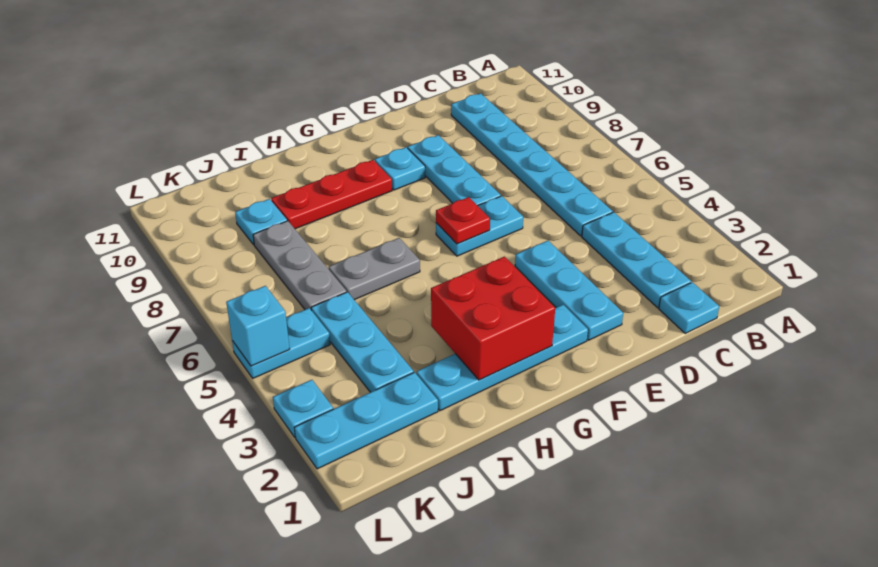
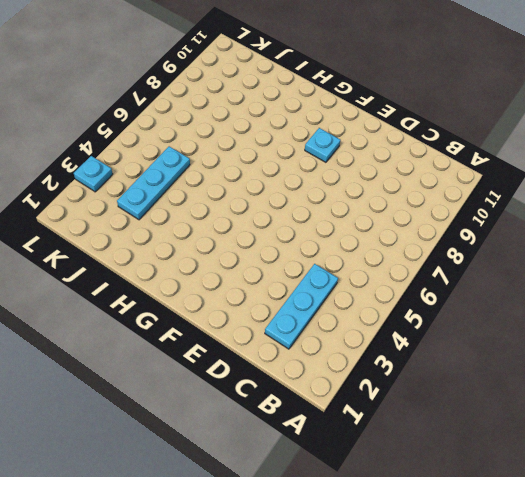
none -> cyan plate C1 level 1
none -> cyan plate C5:C10 level 1
none -> cyan plate E2:E4 level 1

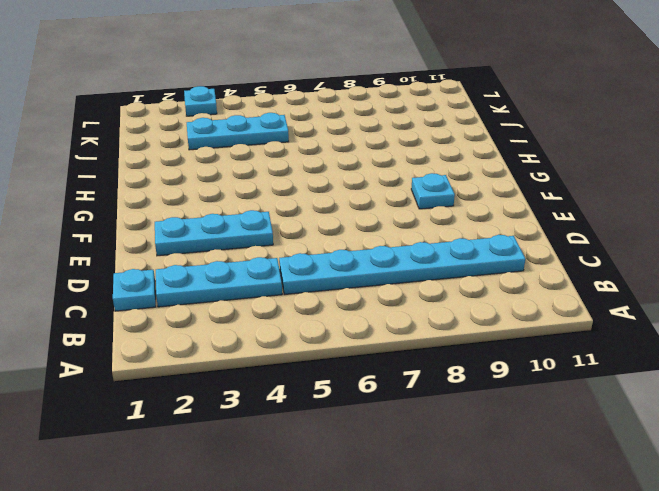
none -> cyan plate E6:F6 level 1
none -> cyan plate E7:E9 level 1
none -> cyan plate F2:I2 level 1

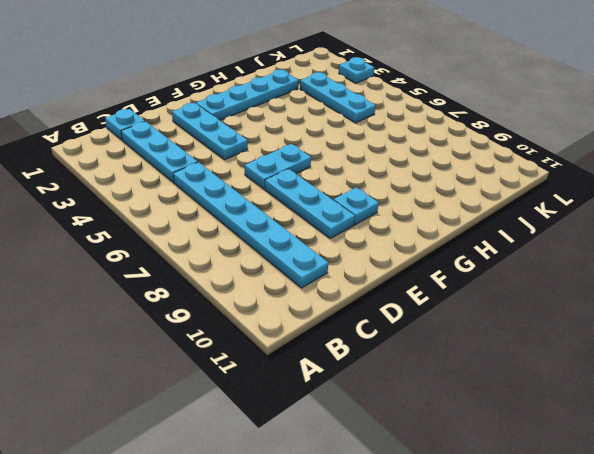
none -> red plate G9:I9 level 1
none -> grey plate H6:I6 level 1
none -> cyan plate J2:L2 level 1

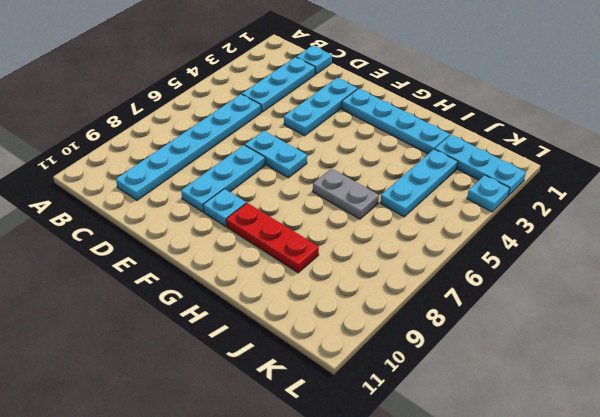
none -> grey plate J6:J8 level 1
none -> cyan plate J9 level 1
none -> cyan plate K5:L5 level 1

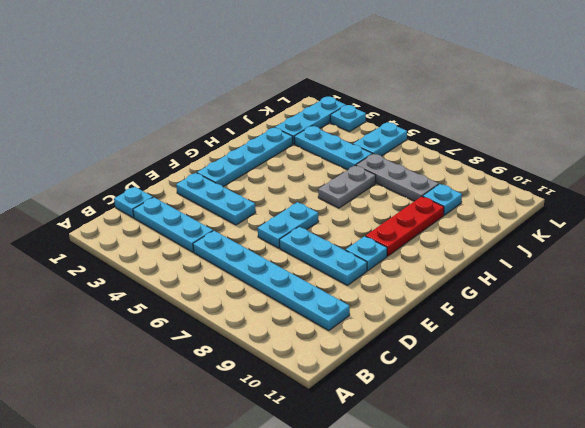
none -> red plate F6 level 2
none -> red brick G2:H3 level 2
none -> cyan brick L5 level 2

